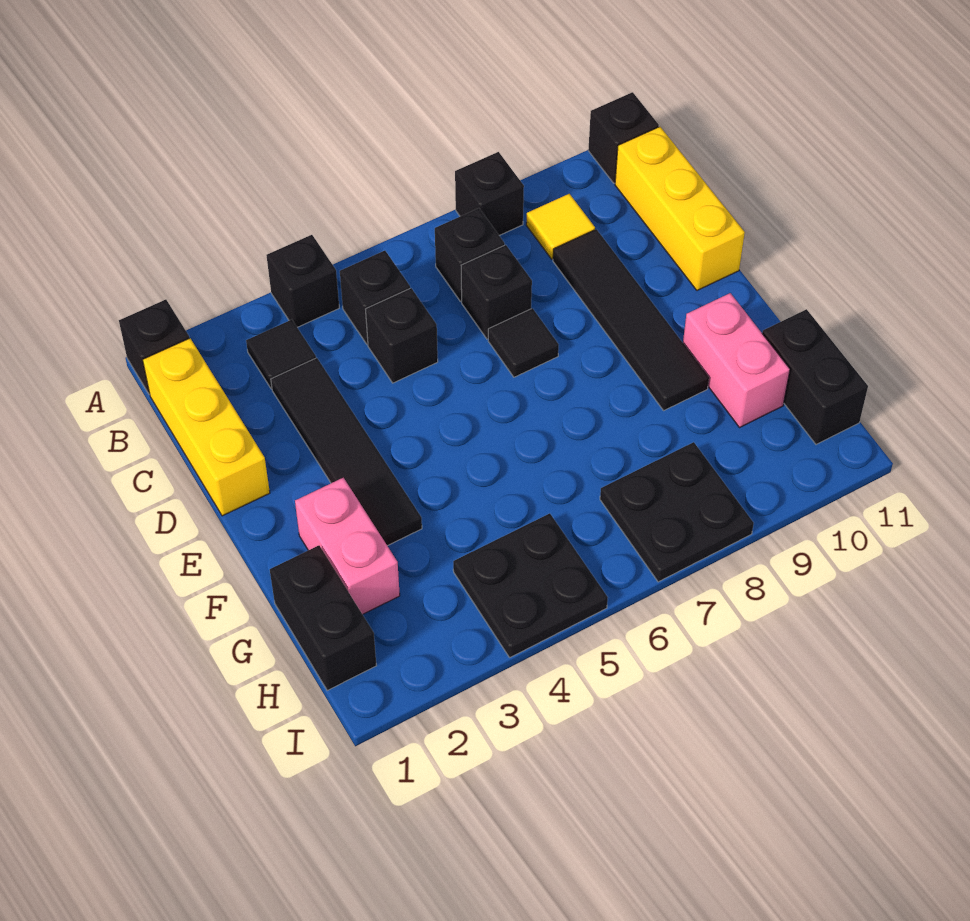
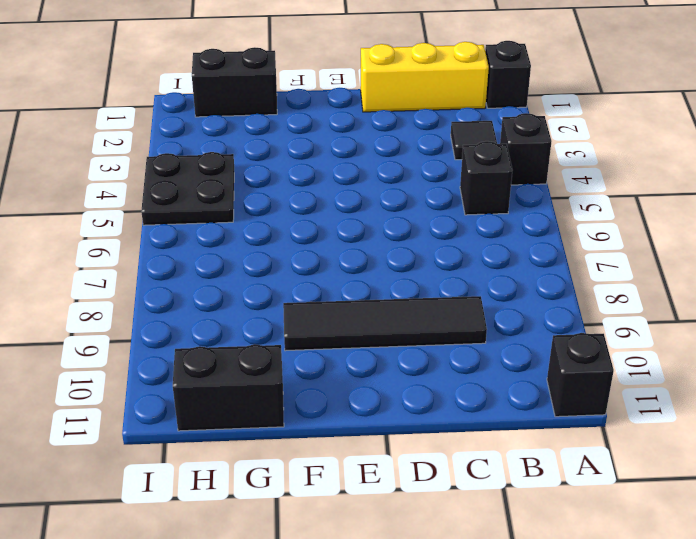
none -> black brick A8 level 1
none -> black brick B7 level 1
none -> yellow tile B9 level 1

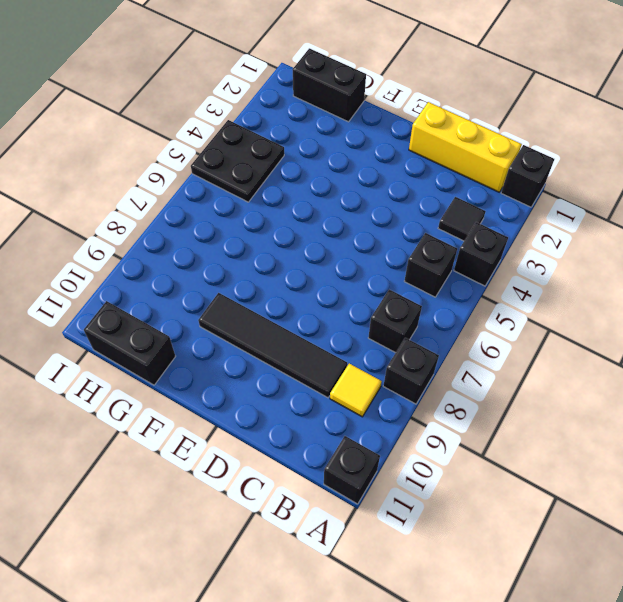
none -> yellow brick B11:D11 level 1
none -> black tile C3:F3 level 1
none -> black brick C5 level 1

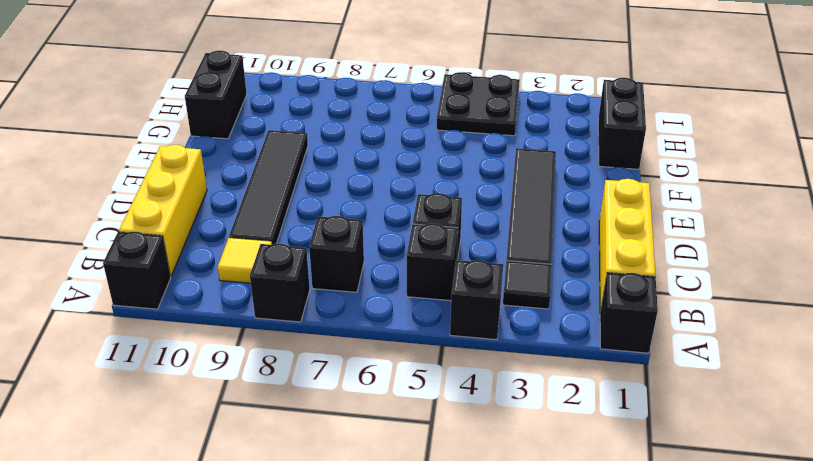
none -> black brick C7 level 1
none -> black tile D7 level 1
none -> pink brick F2:G2 level 1

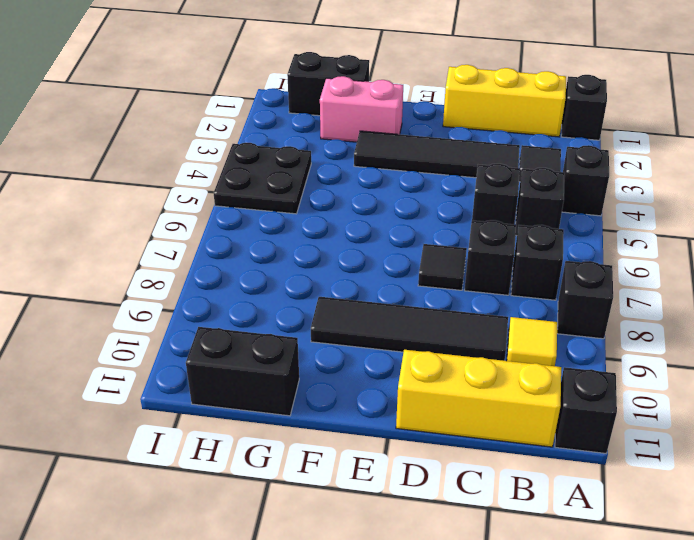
none -> pink brick F10:G10 level 1
none -> black plate H7:I8 level 1

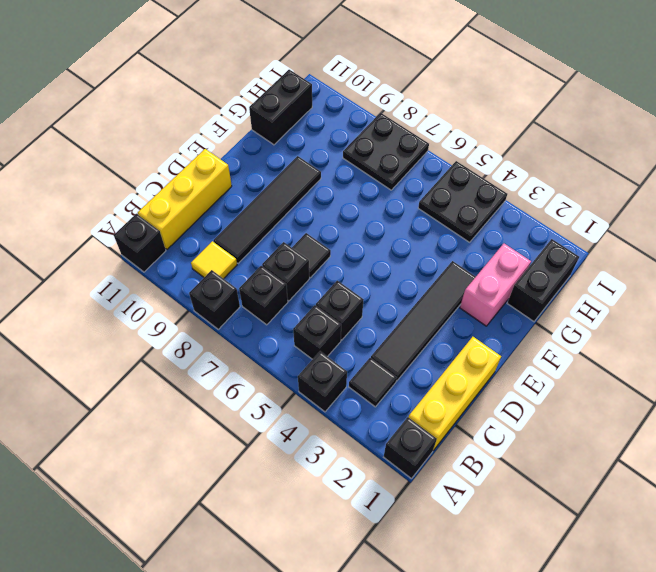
none -> pink brick F10:G10 level 1

